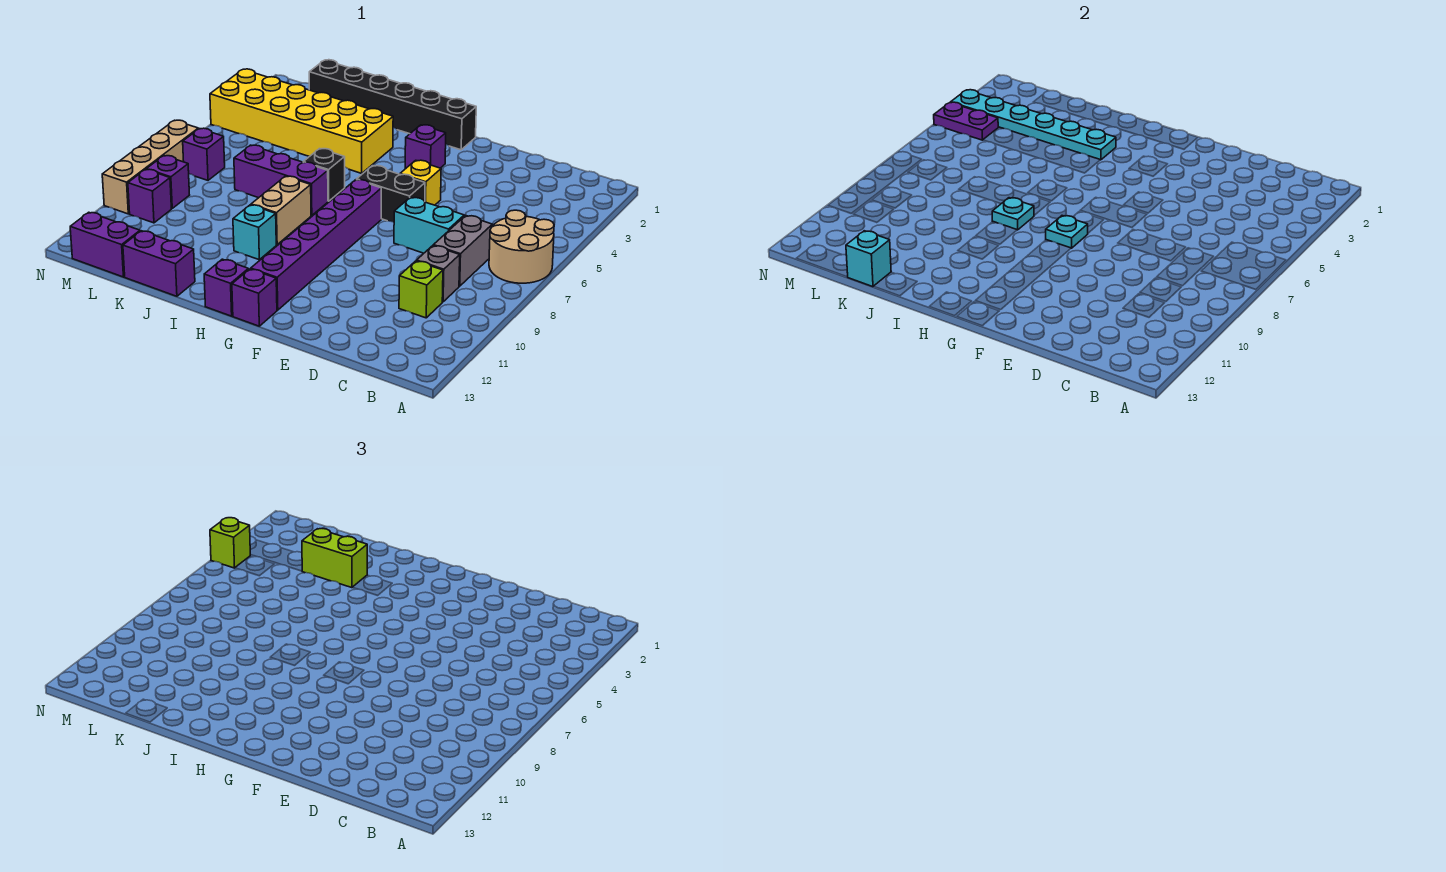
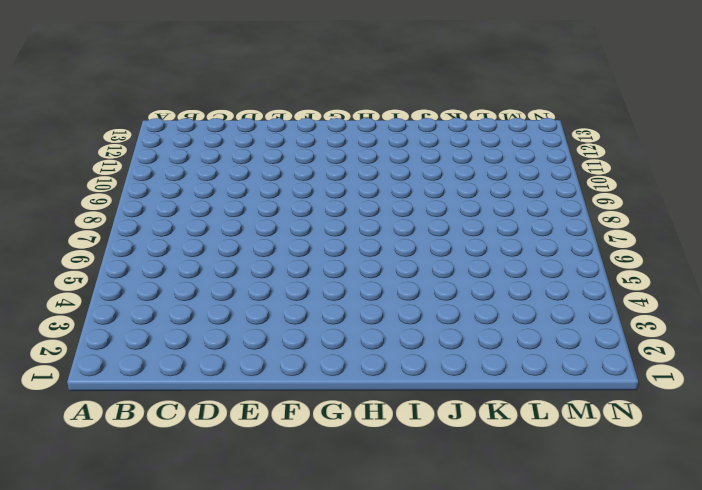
none -> tan round brick A6:B7 level 1
none -> grey brick C7:C8 level 1
none -> grey brick C9 level 1
none -> lime brick C10 level 1

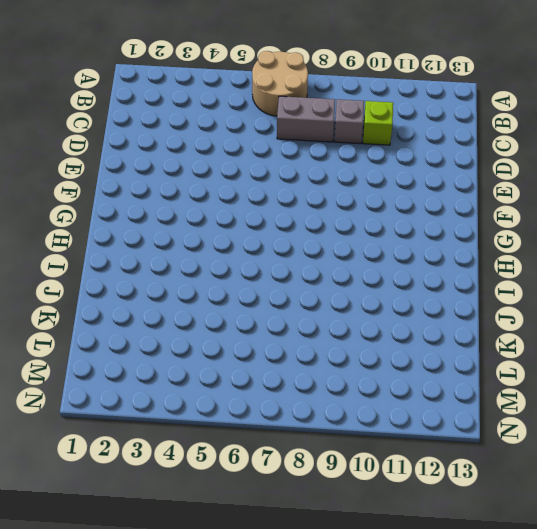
none -> cyan brick D7:E7 level 1
none -> yellow brick F5 level 1
none -> black brick F6:G6 level 1
none -> black brick G1:L1 level 1

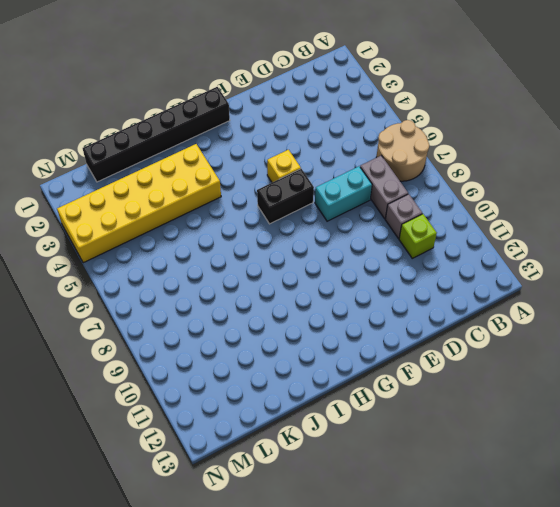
none -> purple brick G3 level 1
none -> purple brick G7:G12 level 1
none -> purple brick G13 level 1
none -> purple brick H13 level 1

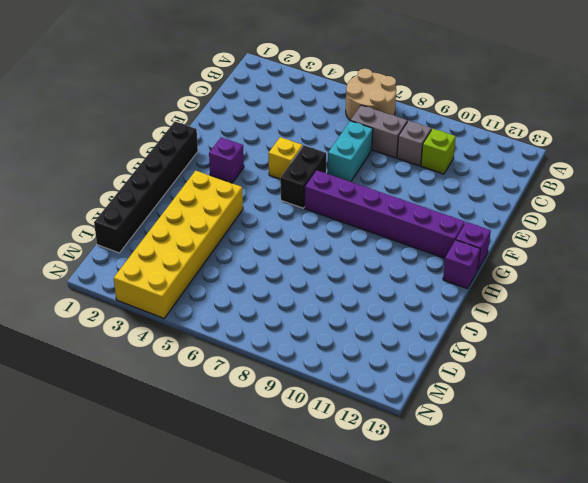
none -> black brick I6 level 1
none -> purple brick I7:K7 level 1
none -> tan brick I8:I9 level 1
none -> cyan brick I10 level 1

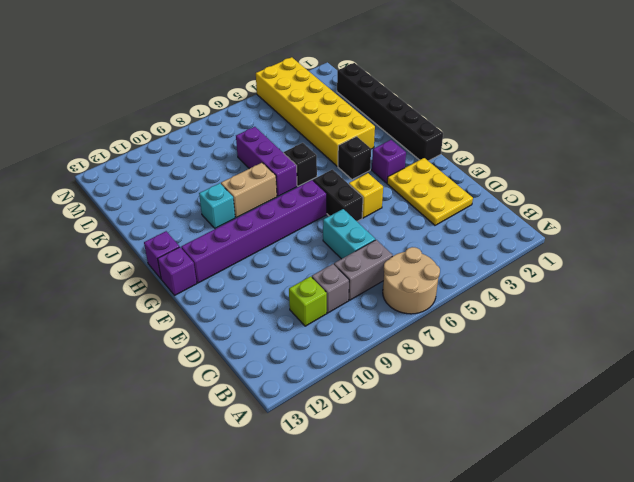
yellow plate D2:F3 level 1 -> none
black brick H4 level 1 -> none
none -> purple brick J13:K13 level 1
none -> purple brick L13:M13 level 1
none -> purple brick M7 level 1
none -> purple brick M9 level 1

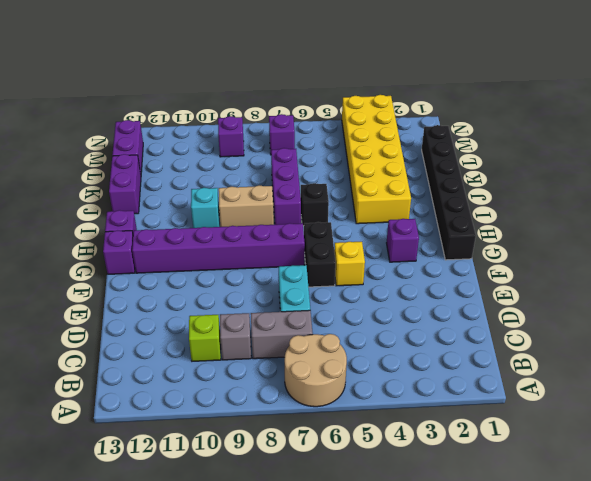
none -> purple brick M10 level 1
none -> tan brick N7:N10 level 1
none -> cyan plate G8 level 2
none -> cyan plate I3:N3 level 2

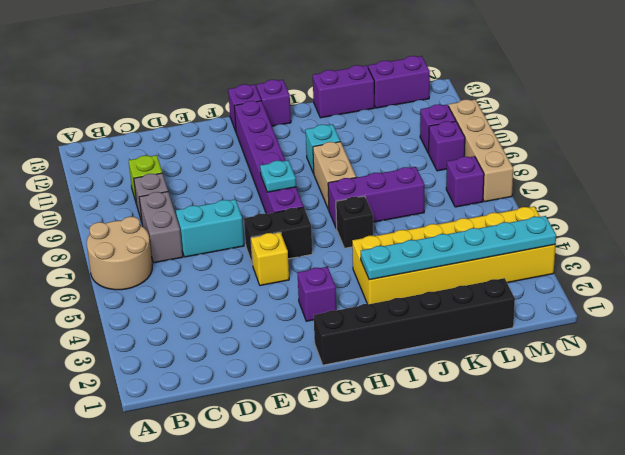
none -> cyan plate I8 level 2
none -> cyan brick K13 level 2
none -> purple plate M4:N4 level 2
none -> lime brick J3:K3 level 3

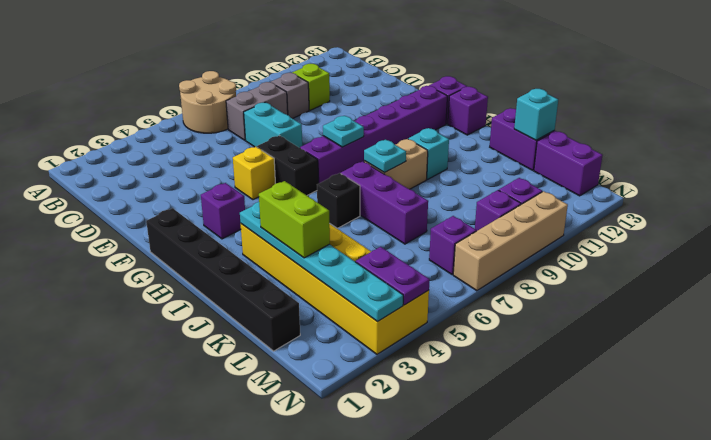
none -> lime brick N4 level 3

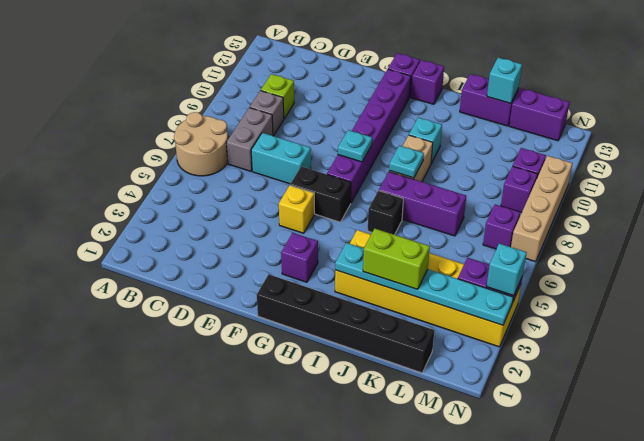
cyan brick N4 level 3 -> lime brick N4 level 3

